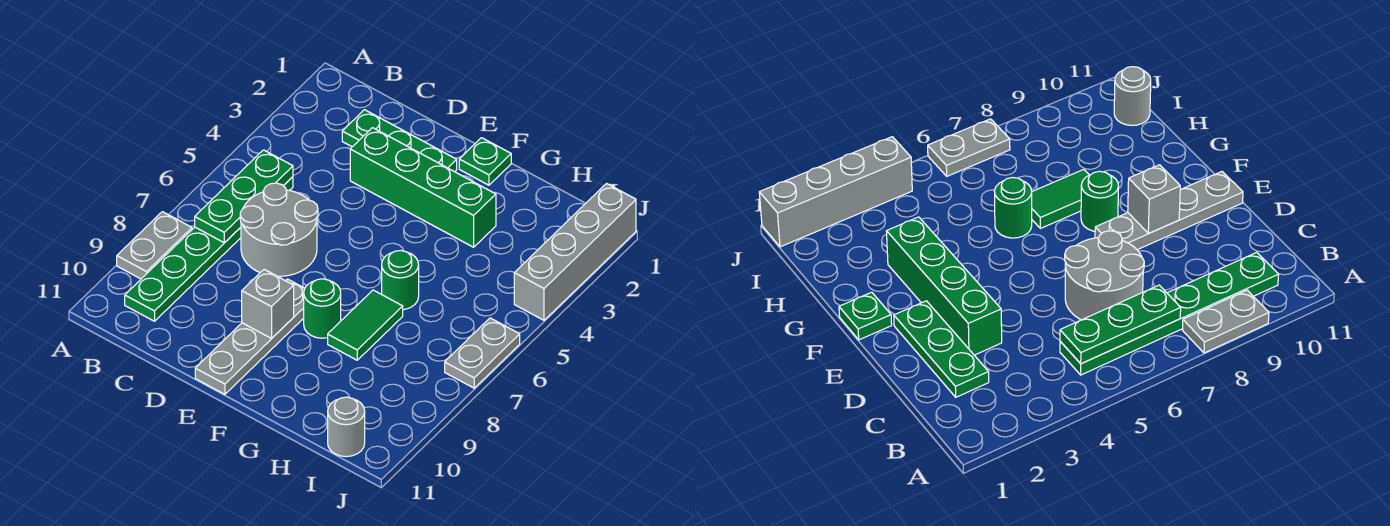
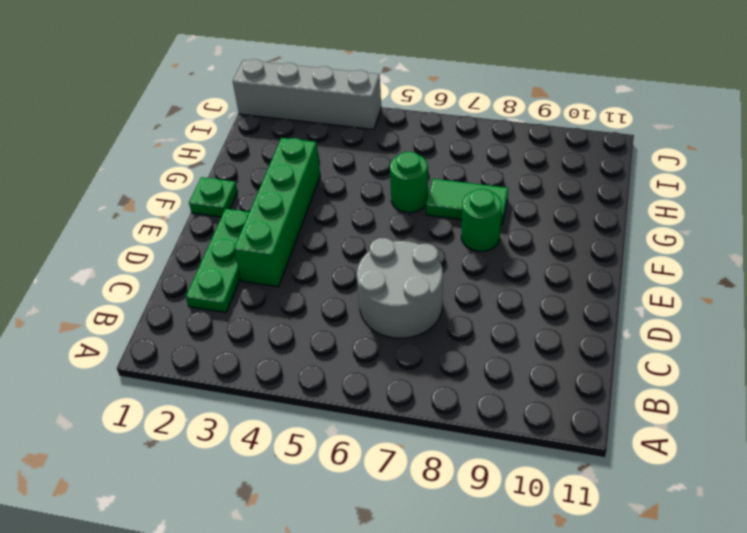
none -> grey plate A8:A9 level 1
none -> green plate B5:B10 level 1
none -> grey plate E8:E11 level 1

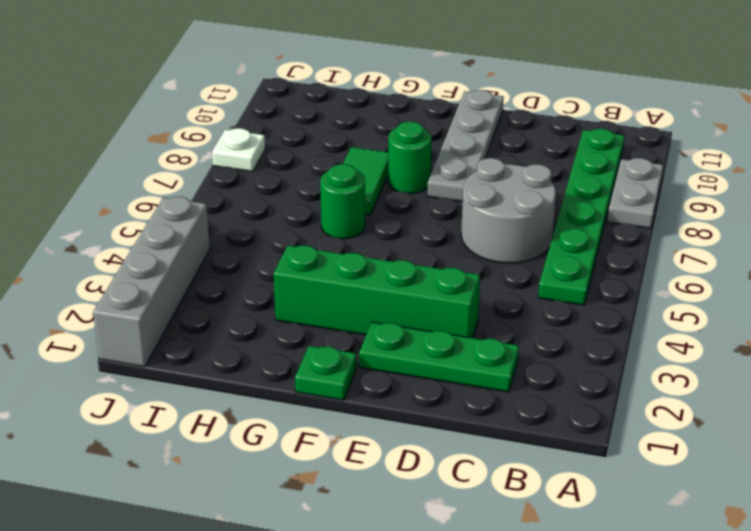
white plate J8 level 1 -> none
none -> grey round brick I11 level 1
none -> grey plate J6:J7 level 1
none -> green plate B5:B7 level 2

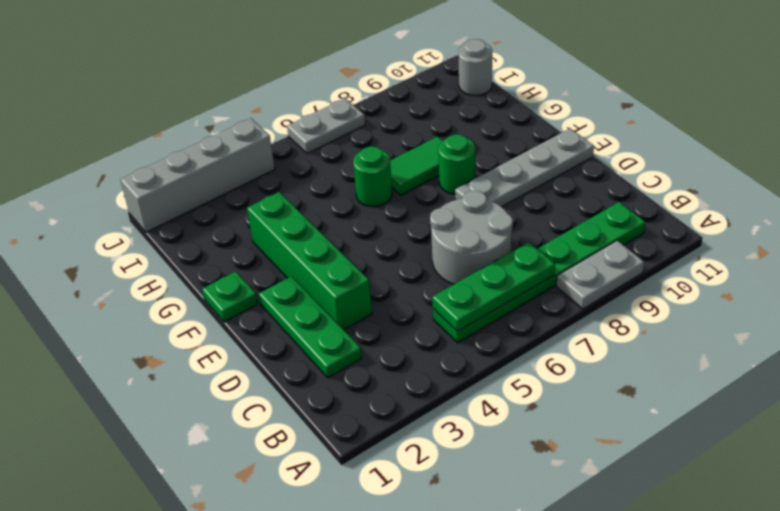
none -> grey brick E9 level 2

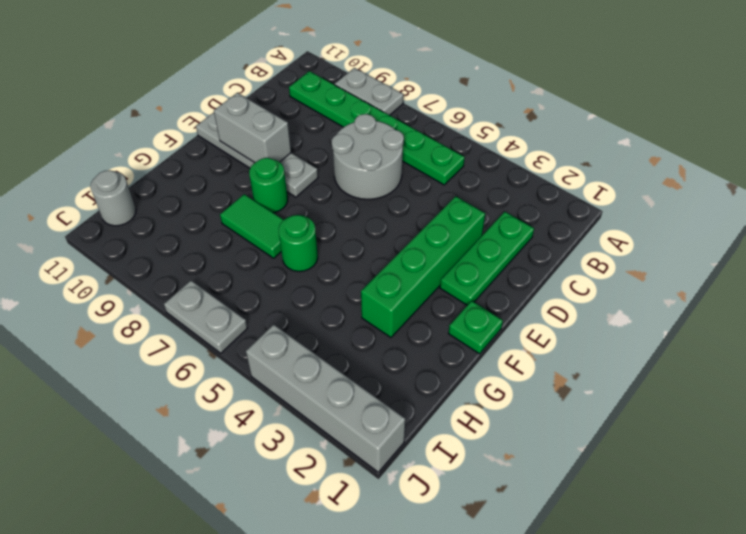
grey brick E9:E10 level 2 -> grey brick E9 level 2
none -> green plate B5:B7 level 2

